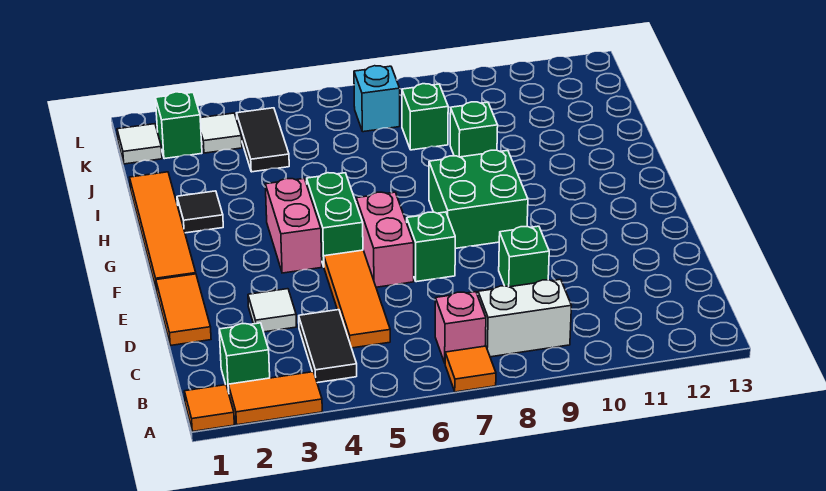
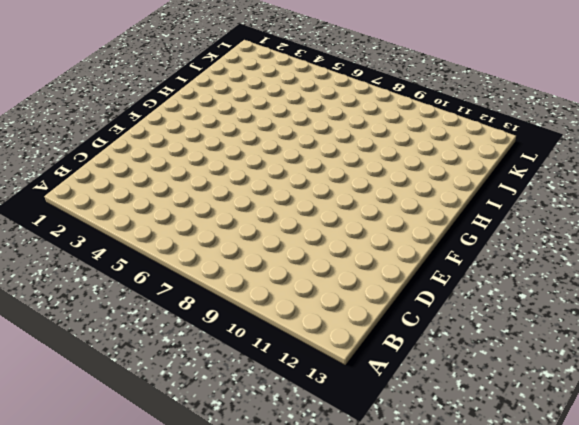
none -> orange tile A1 level 1
none -> orange tile A2:A3 level 1
none -> orange tile A7 level 1

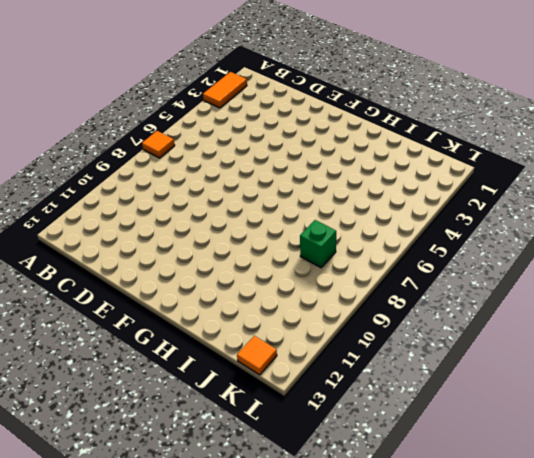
orange tile K13 level 1 -> orange tile A1 level 1
none -> green brick B2 level 1
none -> black tile B4:C4 level 1
none -> pink brick B7 level 1

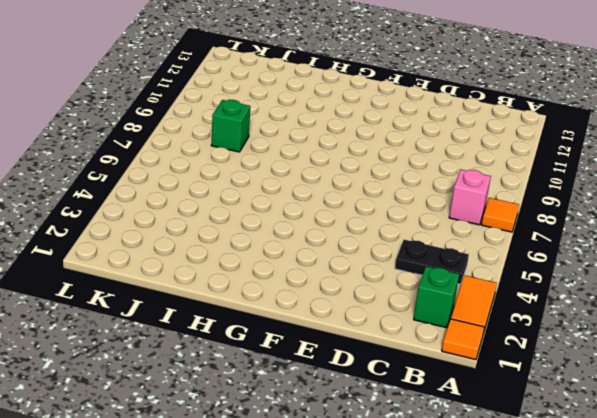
black plate B4:C4 level 1 -> black tile B4:C4 level 1
none -> white brick B8:B9 level 1
none -> orange tile C5:E5 level 1
none -> orange tile D1:E1 level 1

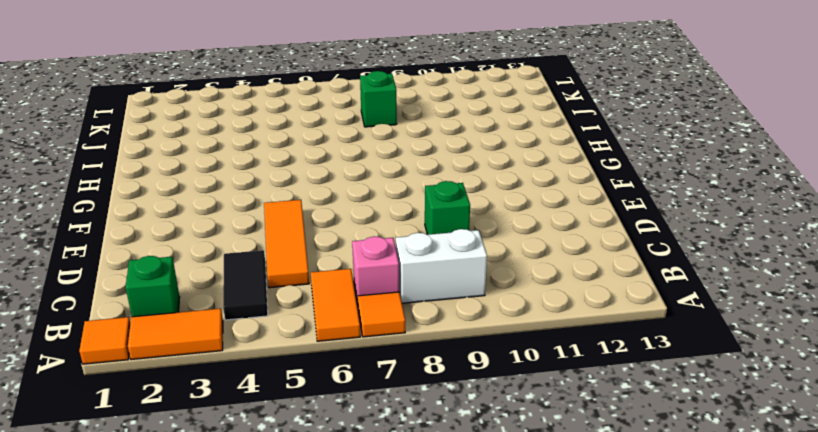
orange tile A6:B6 level 1 -> orange tile D1:E1 level 1
none -> white tile D3 level 1
none -> pink brick E6:F6 level 1
none -> green brick E7 level 1

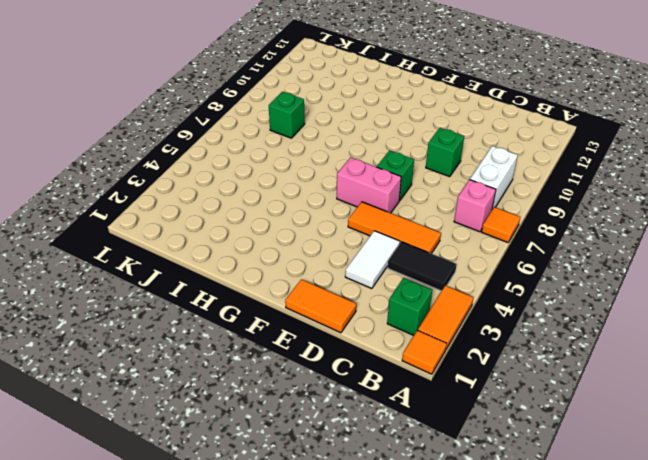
white tile D3:D4 level 1 -> white tile D3 level 1
none -> orange tile F1:I1 level 1
none -> pink brick F4:G4 level 1
none -> green brick F5:G5 level 1

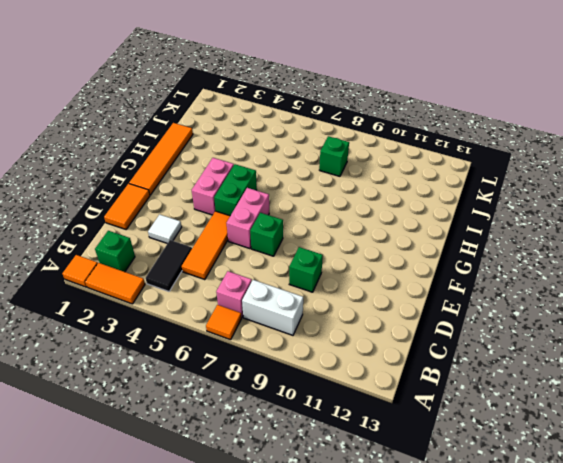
none -> green brick F8:G9 level 1
none -> black tile H2 level 1
none -> green brick I9 level 1

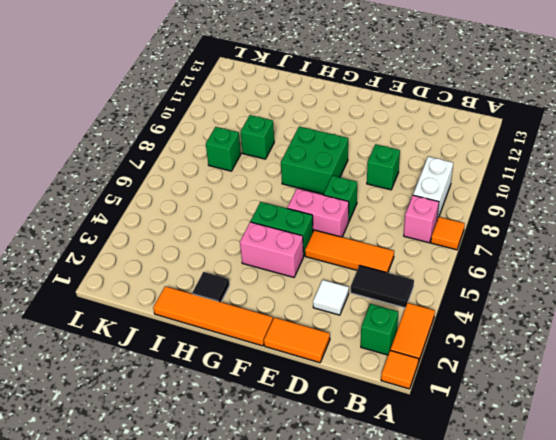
none -> black tile J4:K4 level 1
none -> white tile K1 level 1
none -> green brick K2 level 1

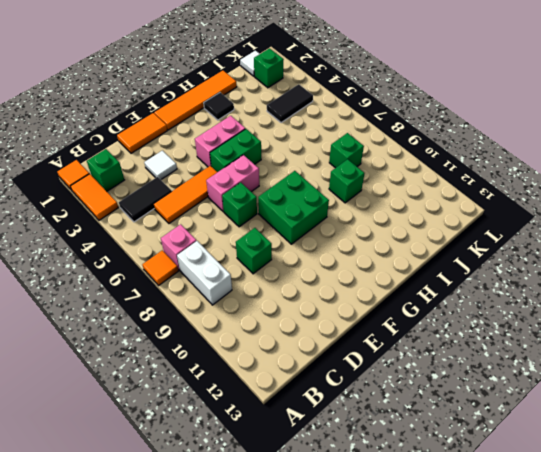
none -> white tile K3 level 1
none -> cyan brick K7 level 1

